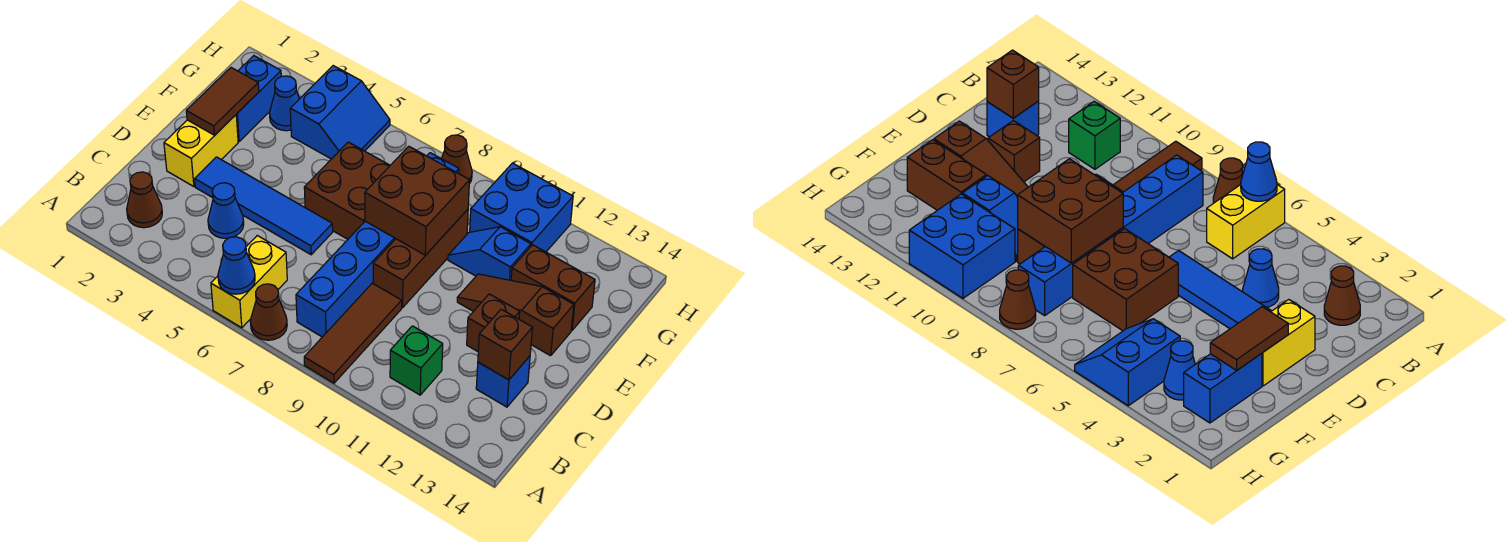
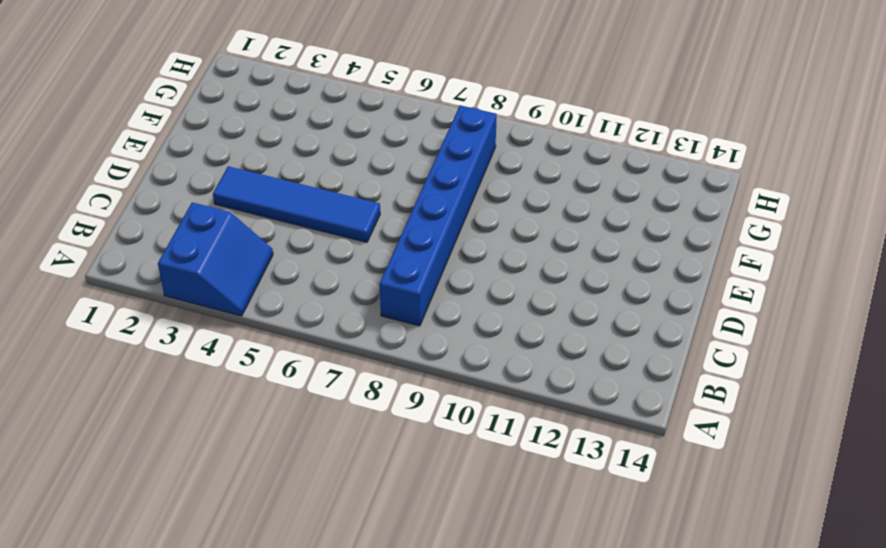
blue slope A3:B4 level 1 top 3 -> blue slope G4:H5 level 1 top 4
none -> yellow brick A6:B6 level 1
none -> brown cone A7 level 1
none -> brown tile A9:C9 level 1

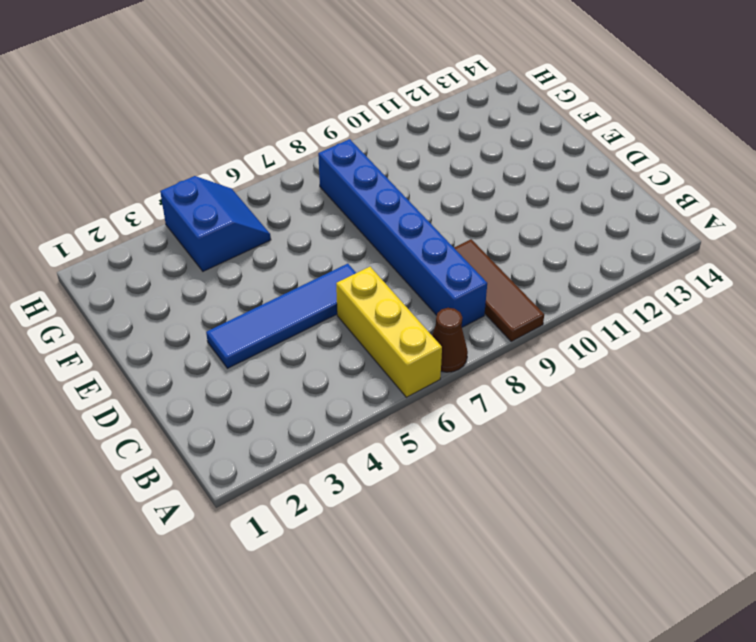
yellow brick A6:C6 level 1 -> yellow brick A6:B6 level 1
none -> brown cone B2 level 1
none -> green brick B11 level 1
none -> blue cone C4 level 1

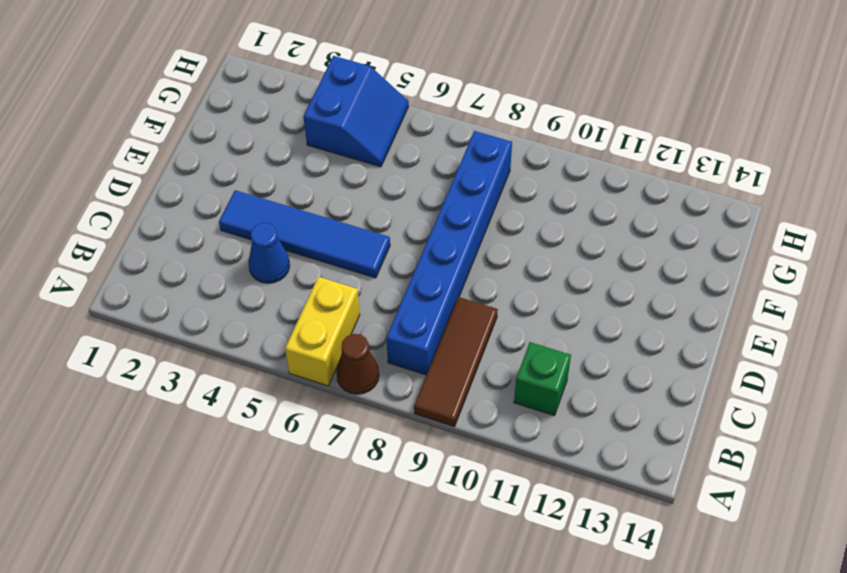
none -> brown cone B2 level 1
none -> blue brick C13 level 1
none -> yellow brick D2:E2 level 1

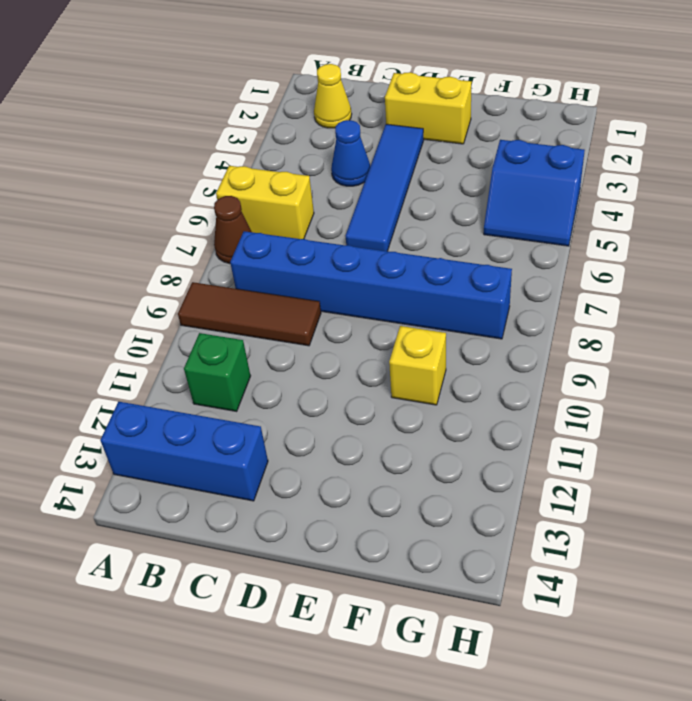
blue brick A13:C13 level 1 -> blue brick C13 level 1
yellow cone B2 level 1 -> brown cone B2 level 1
yellow brick F10 level 1 -> blue slope F10:F11 level 1 top 11
none -> brown brick D9:F9 level 1
none -> brown brick D12 level 1
none -> brown brick E6:F7 level 1

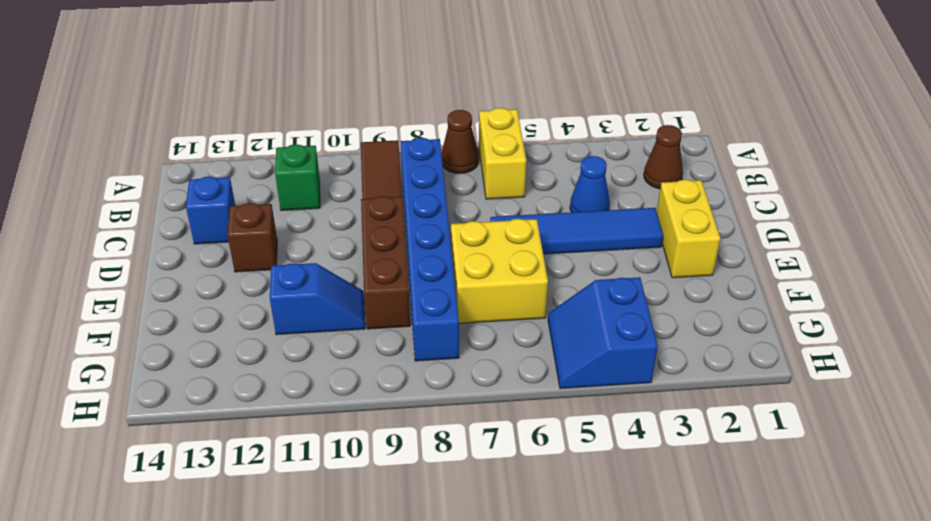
yellow brick E6:F7 level 1 -> brown brick E6:F7 level 1
none -> brown slope E11:E13 level 1 top 13
none -> blue brick F2:G2 level 1
none -> brown brick F12:F13 level 1

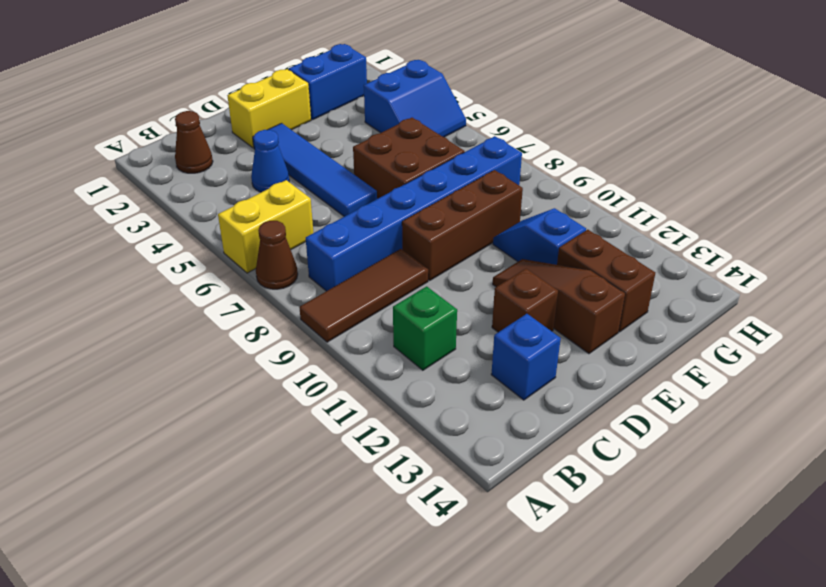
none -> blue cone G3 level 1
none -> blue brick G10:H11 level 1
none -> brown cone H8 level 1

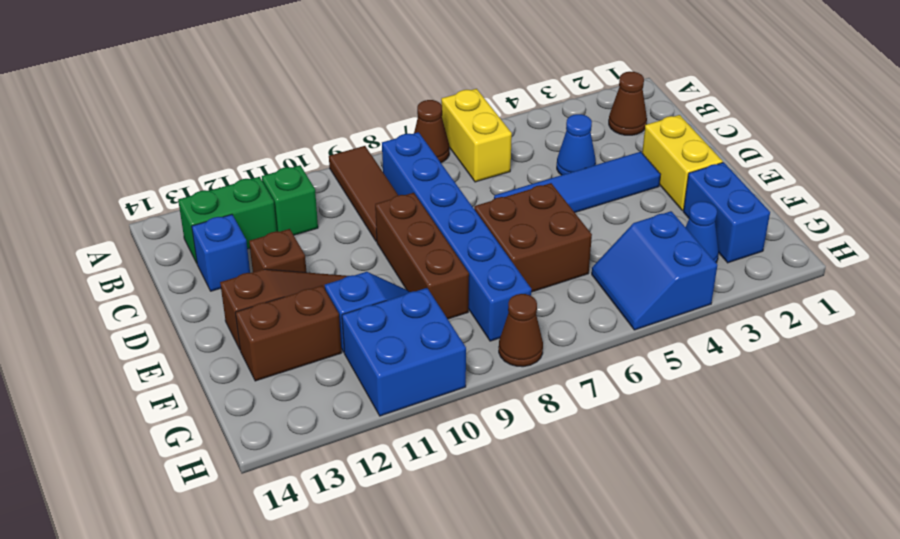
green brick B12:B13 level 1 -> none
none -> blue cone A6 level 2
none -> brown brick C13 level 2
none -> brown tile E2:F2 level 2

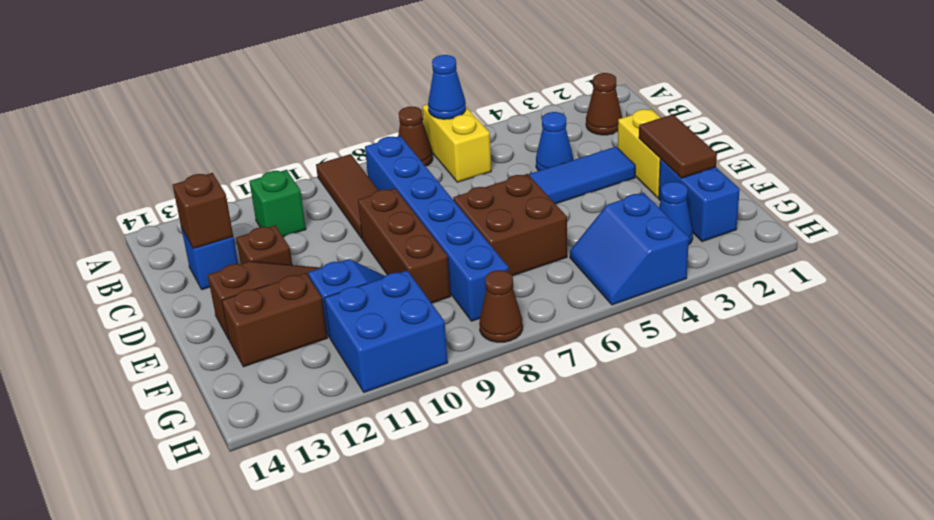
none -> brown brick E8:F9 level 2

